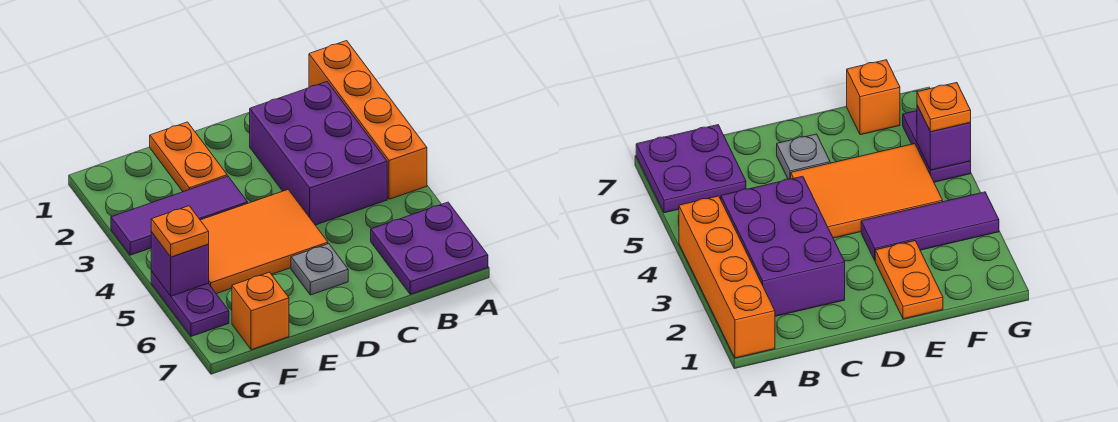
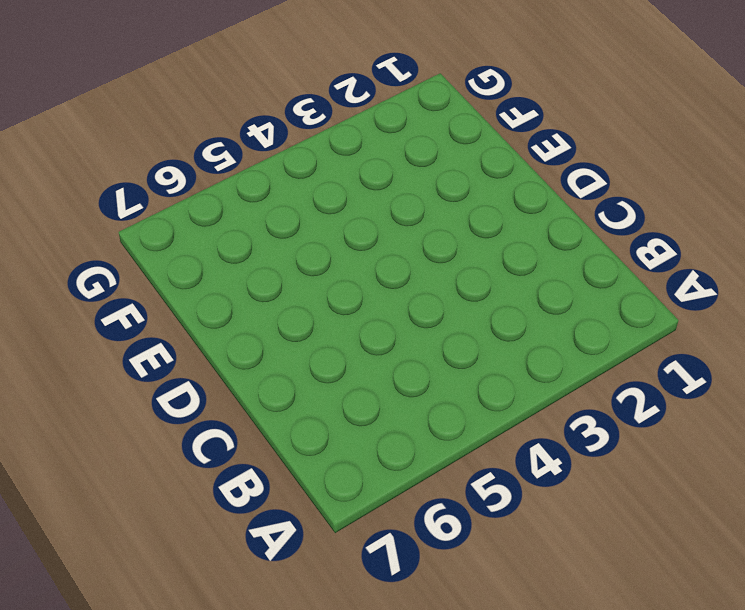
none -> orange brick A1:A4 level 1
none -> purple plate A6:B7 level 1

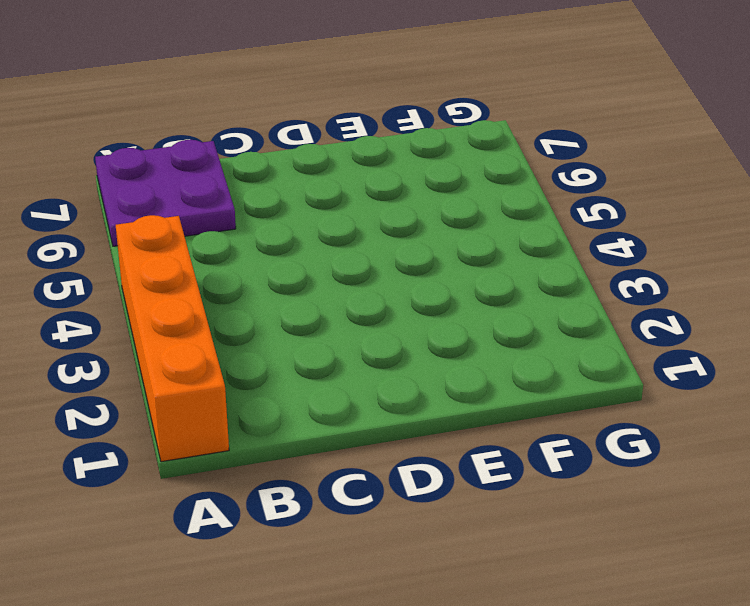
none -> purple brick B2:C4 level 1
none -> orange tile D4:F5 level 1

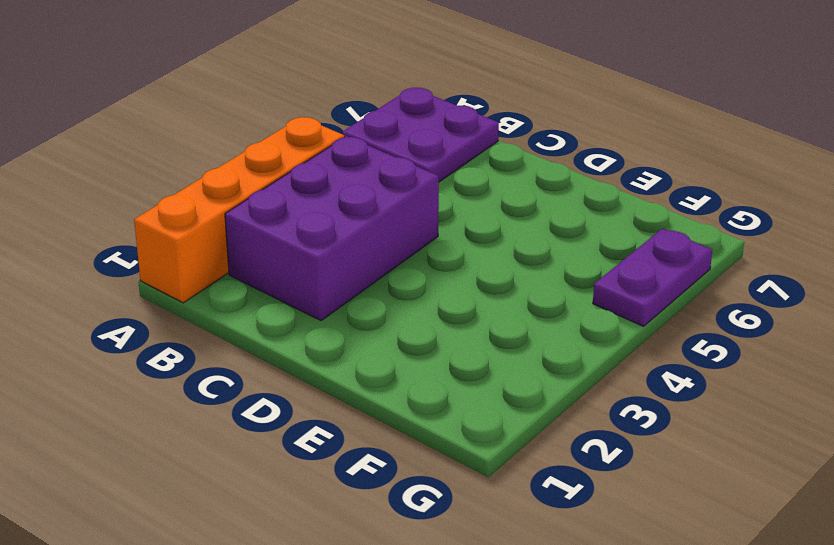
none -> orange tile D4:F5 level 1
none -> grey plate D6 level 1

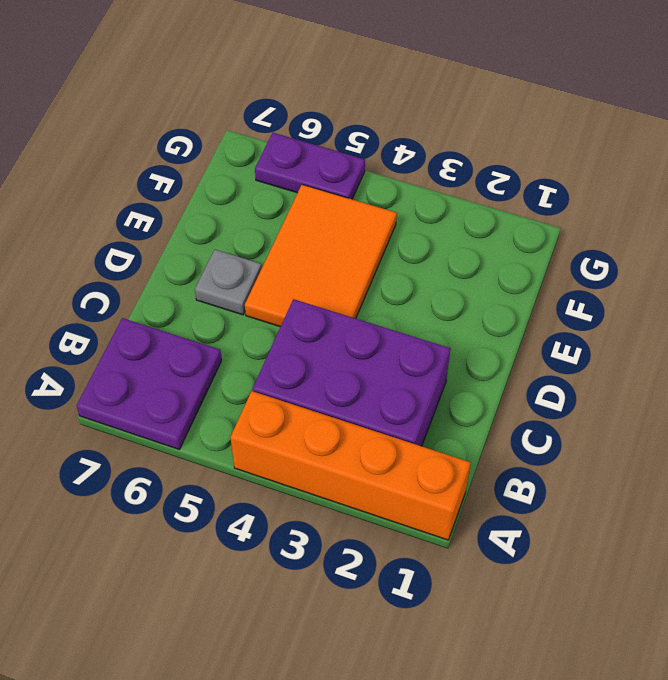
none -> orange plate E1:E2 level 1
none -> purple tile E3:G3 level 1

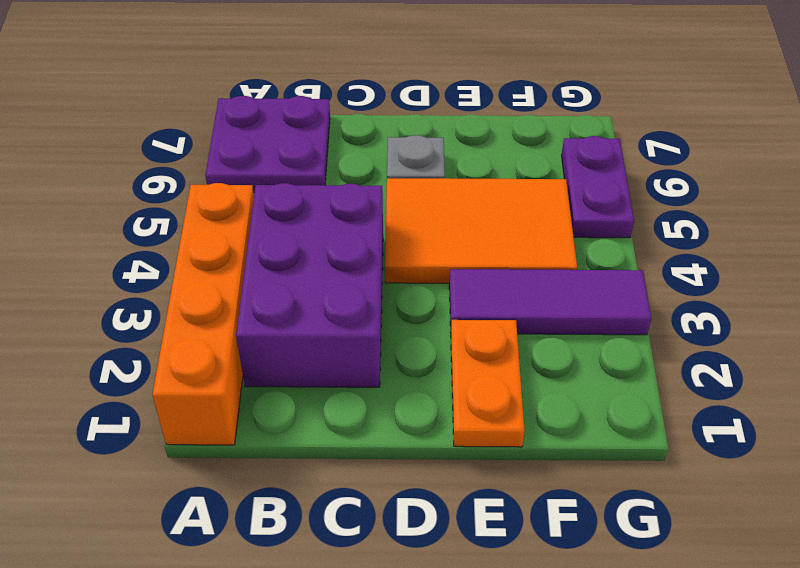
none -> orange brick F7 level 1
none -> purple brick G5 level 2

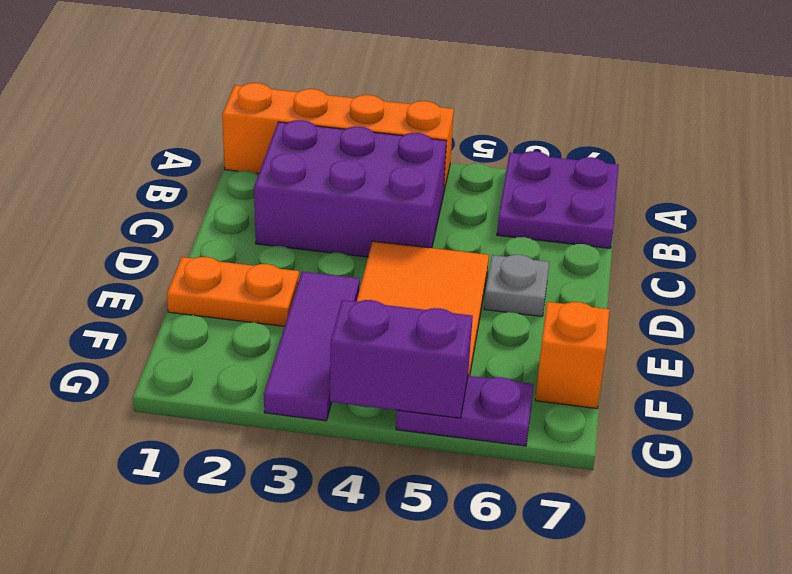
purple brick G4:G5 level 2 -> purple brick G5 level 2
none -> orange plate G5 level 3

